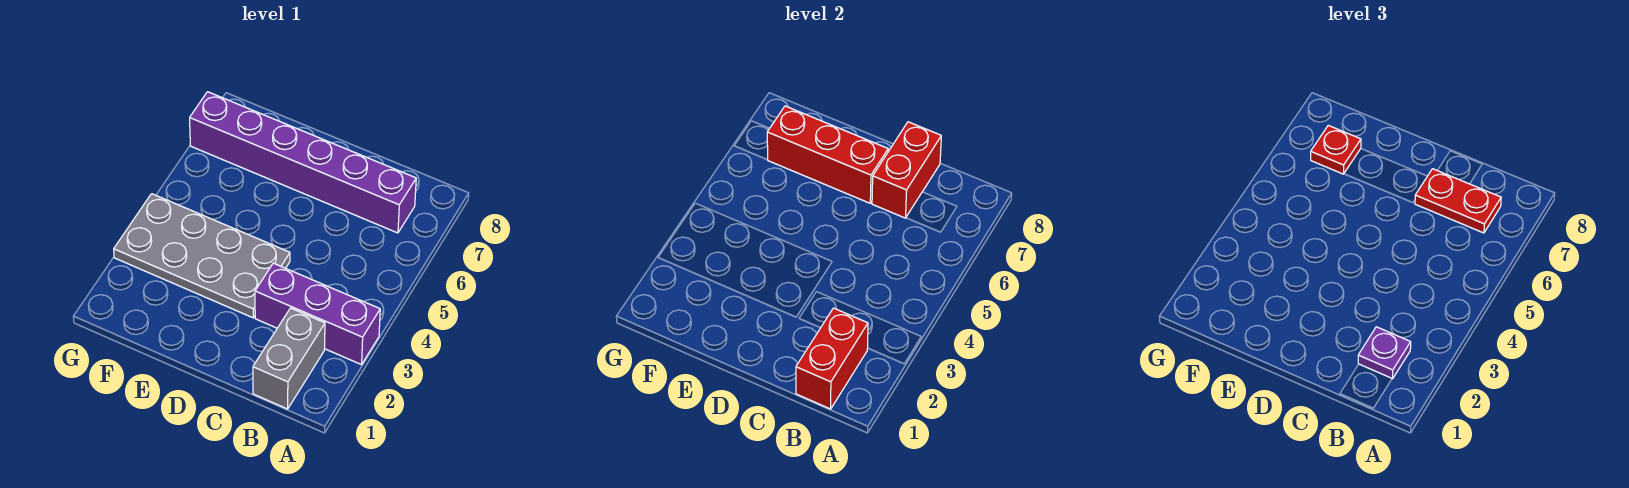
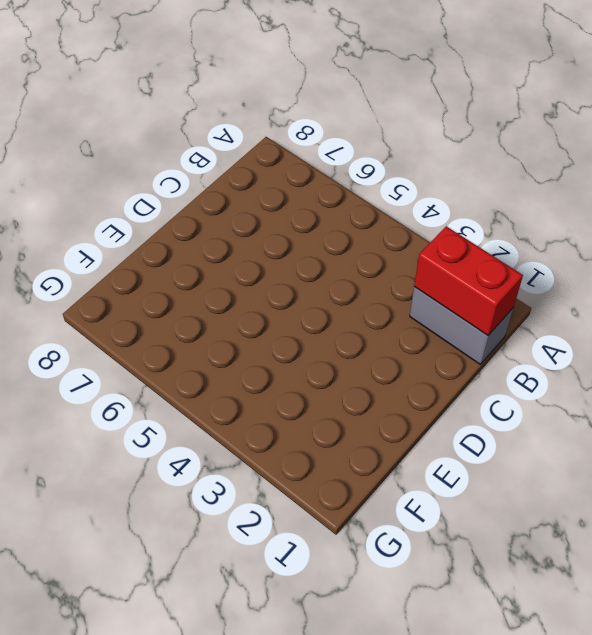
none -> purple brick A3:C3 level 1
none -> purple brick B7:G7 level 1

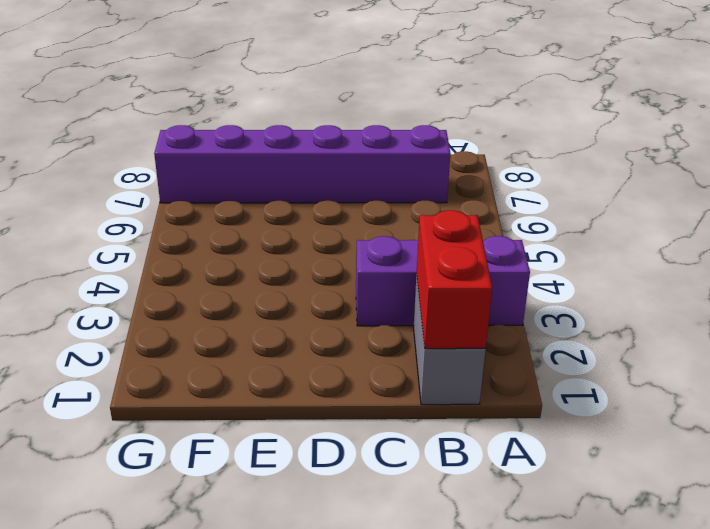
none -> grey plate D3:G4 level 1
none -> red brick C7:C8 level 2

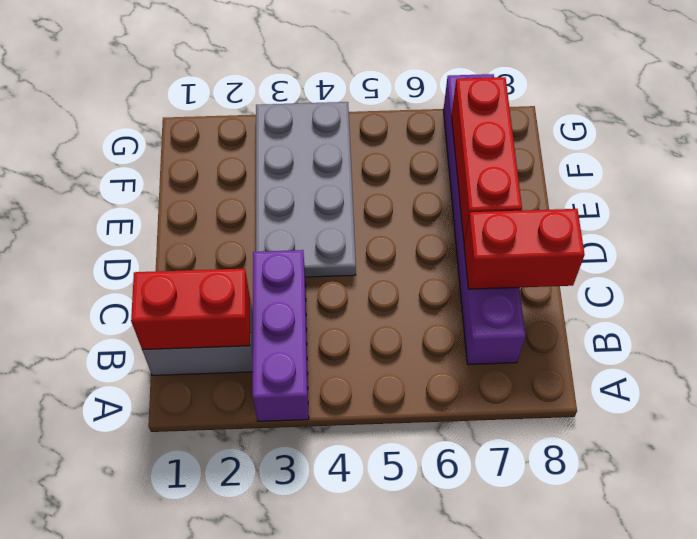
none -> purple plate B2 level 3
none -> red plate B7:C7 level 3

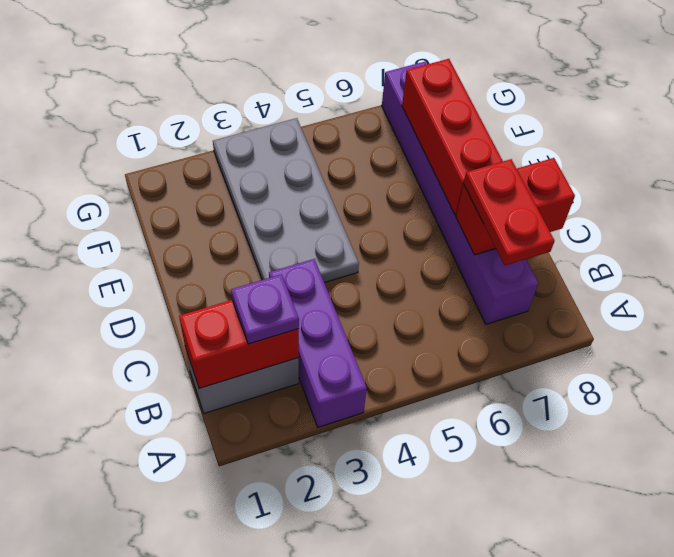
none -> red plate F7 level 3

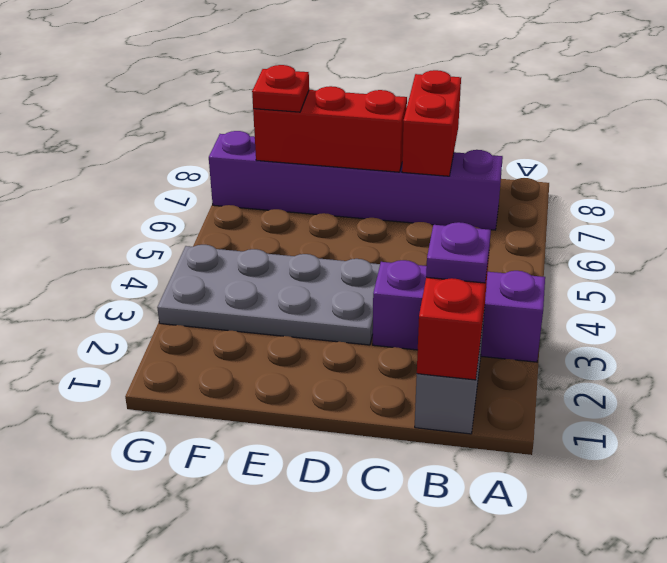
none -> red plate B7:C7 level 3

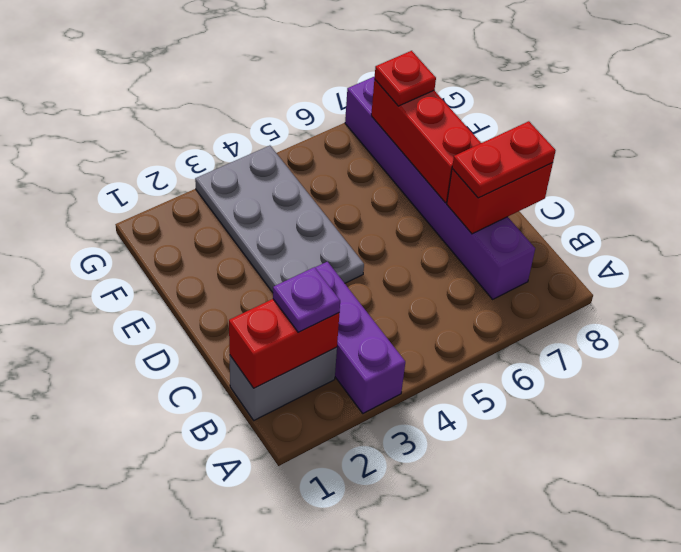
red plate C7:C8 level 3 -> red plate B7:C7 level 3

